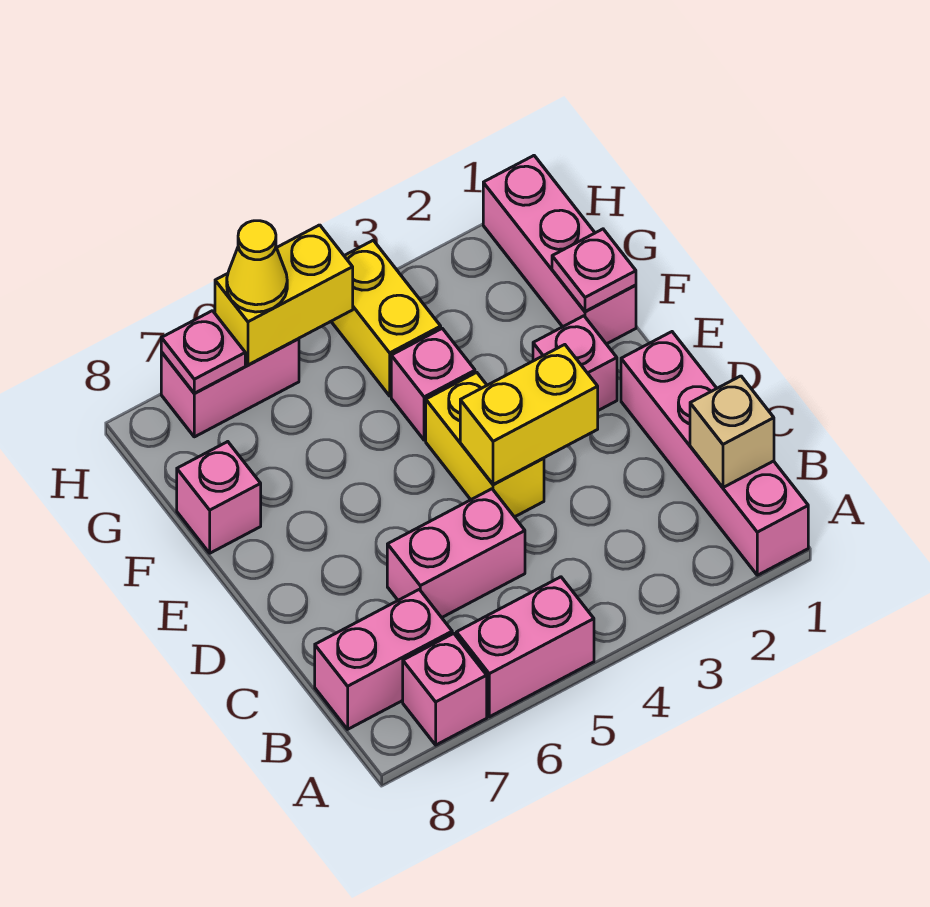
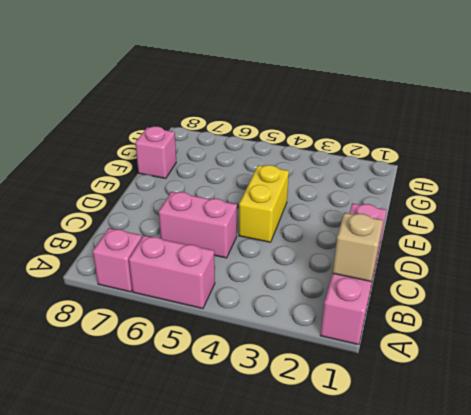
none -> pink brick B7:B8 level 1
none -> pink brick E2 level 1
none -> pink brick F1:H1 level 1

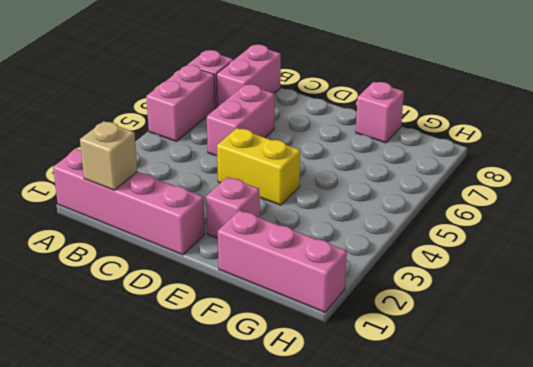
none -> pink brick F4 level 1
none -> yellow brick G4:H4 level 1
none -> pink brick H6:H7 level 1

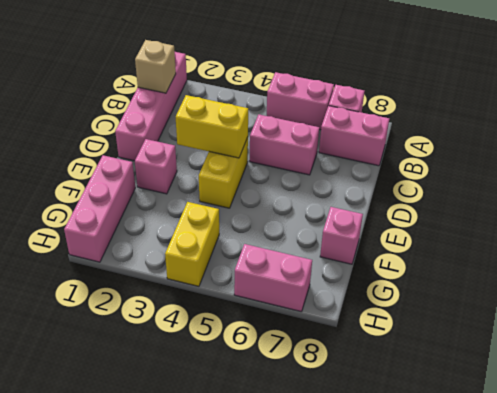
none -> pink brick F4 level 1
none -> pink plate F1 level 2
none -> yellow brick H5:H6 level 2

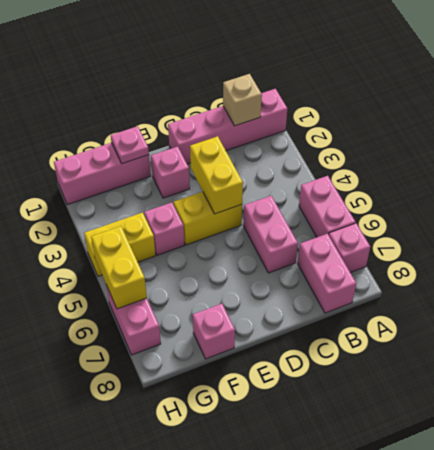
none -> pink plate H7 level 2
none -> yellow cone H6 level 3

